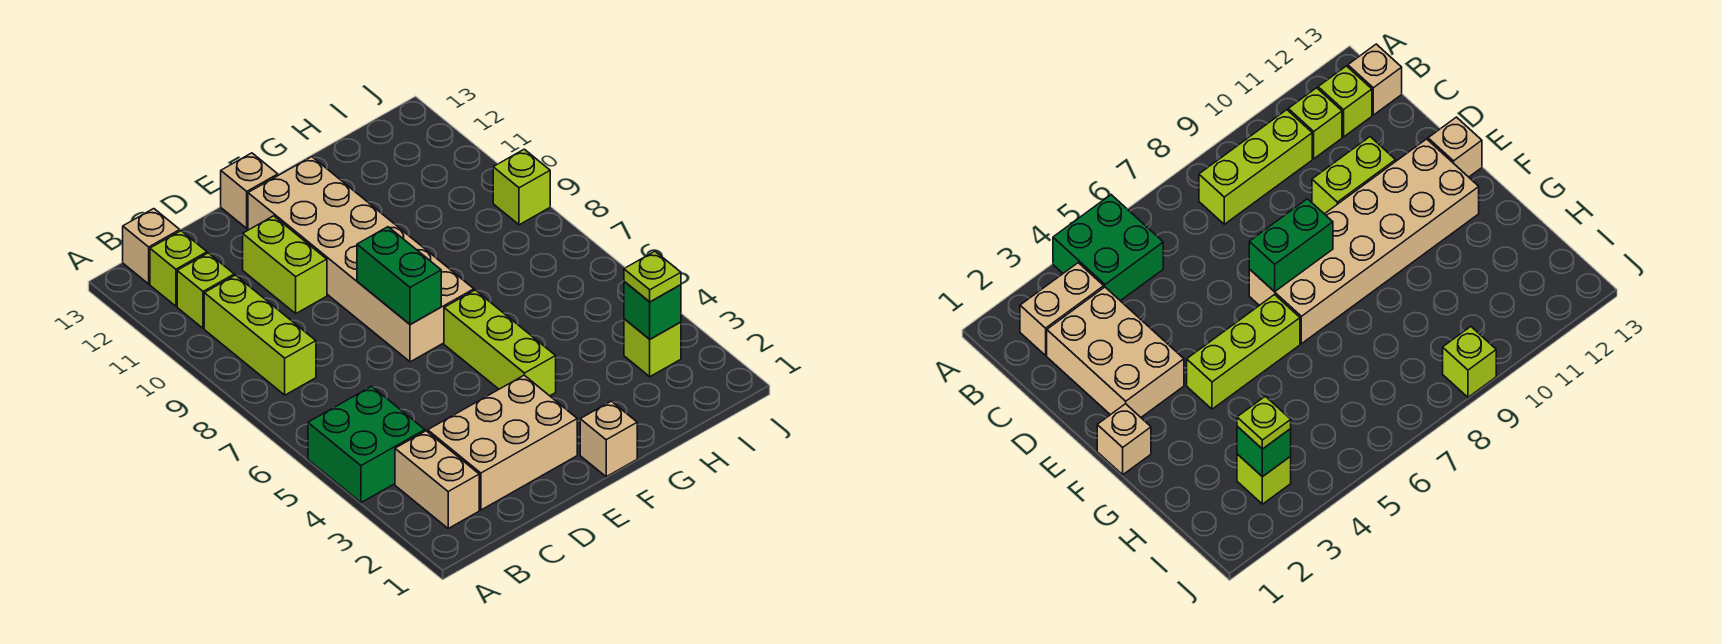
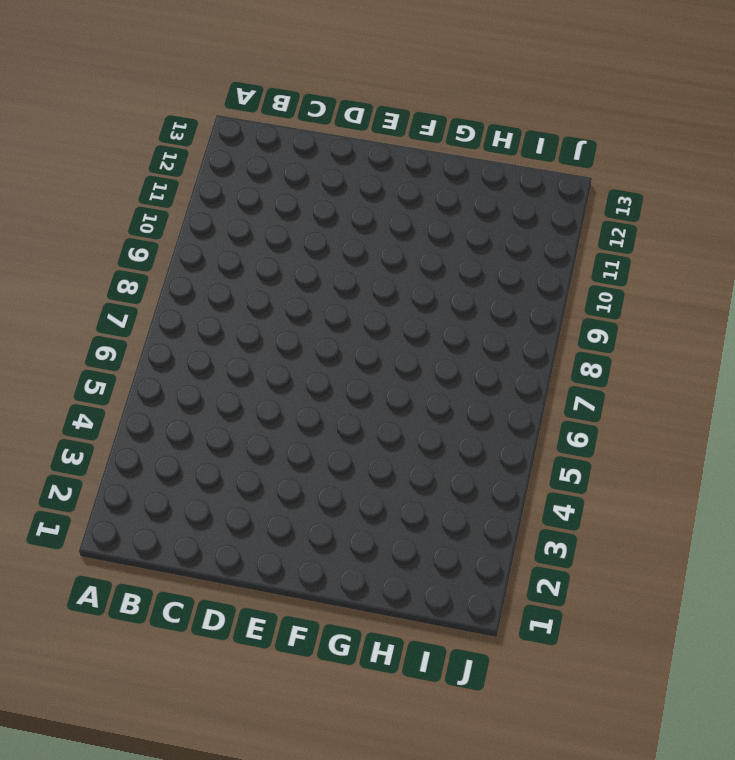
none -> green brick A4:B5 level 1
none -> tan brick B2:B3 level 1
none -> lime brick B8:B10 level 1

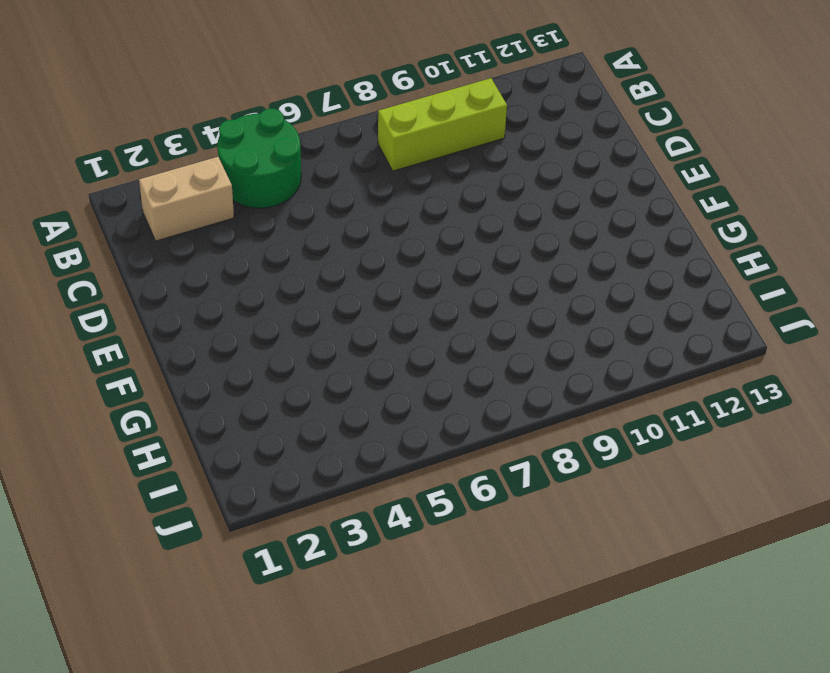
green round brick A4:B5 level 1 -> green brick A4:B5 level 1
none -> lime brick B11 level 1
none -> lime brick B12 level 1
none -> tan brick B13 level 1

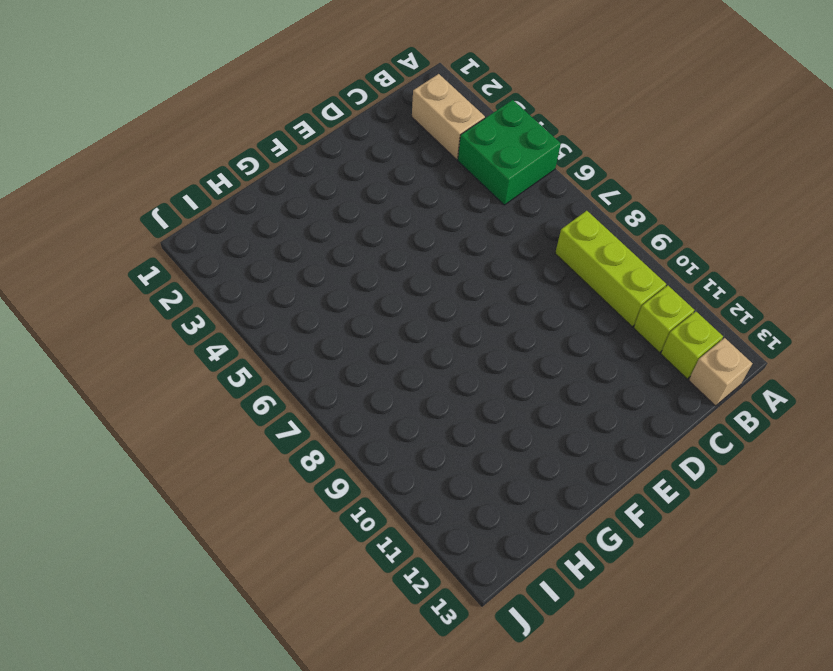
none -> tan brick C2:E3 level 1
none -> lime brick D10:D11 level 1
none -> tan brick E7:F12 level 1

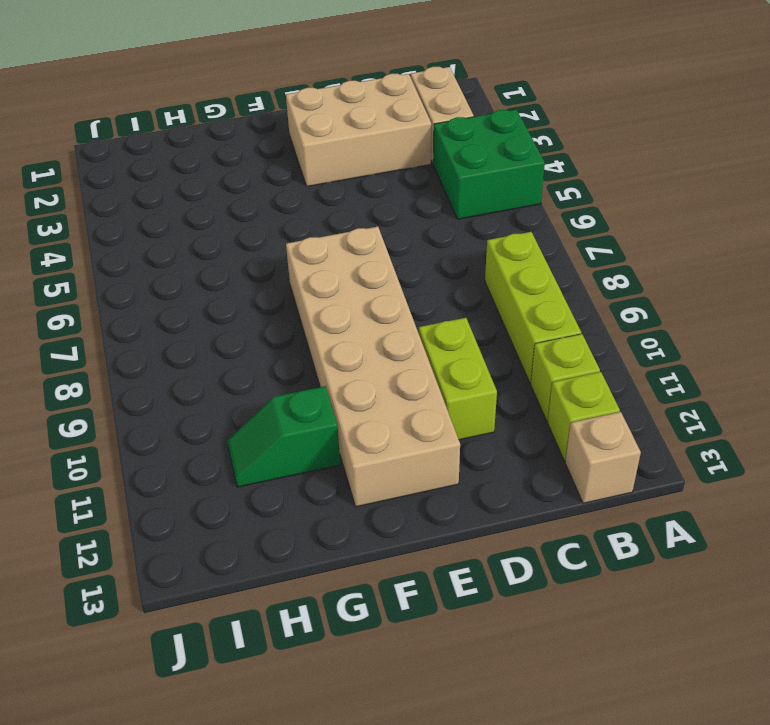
green slope G11:H11 level 1 top G -> none
none -> tan brick E13 level 1
none -> tan brick F1 level 1
none -> lime brick F4:F6 level 1

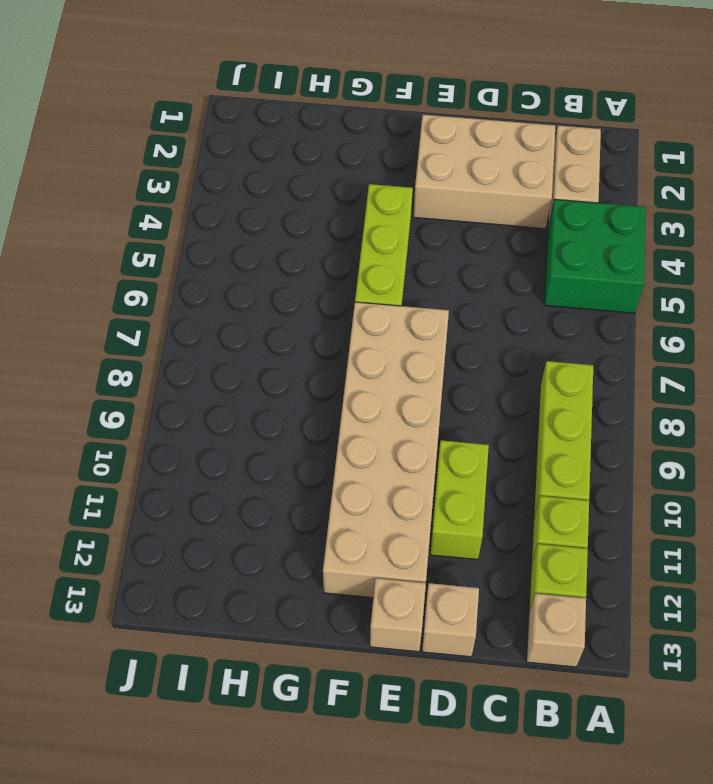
tan brick D13 level 1 -> tan brick F1 level 1
none -> lime brick I3 level 1
none -> lime brick J9 level 1
none -> green brick E7:E8 level 2

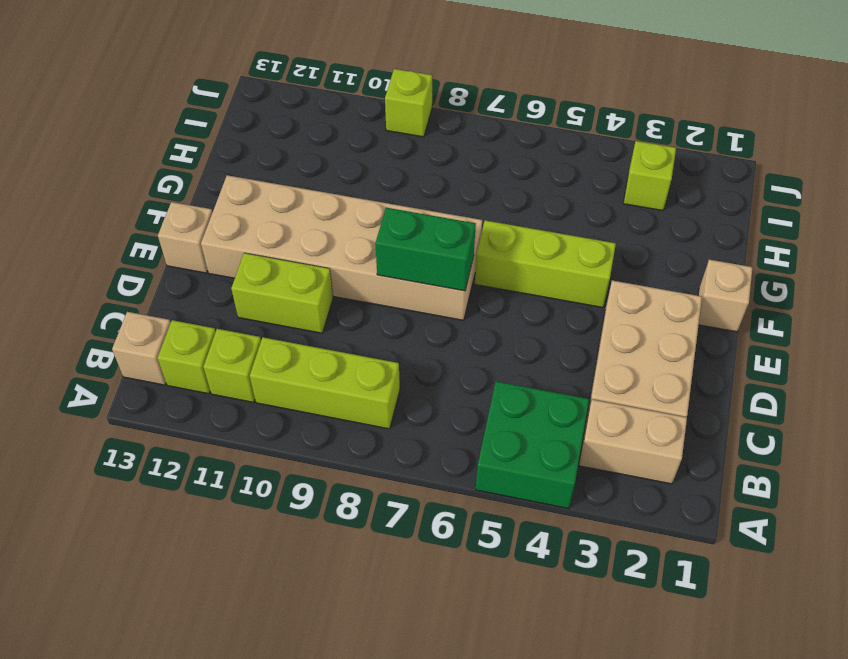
none -> green brick I3 level 2
none -> lime plate I3 level 3

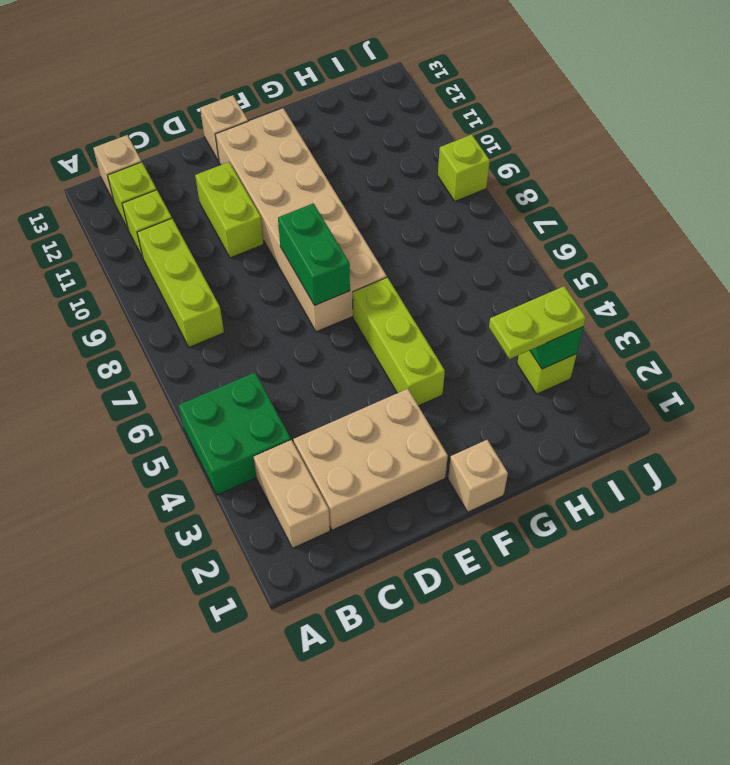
lime plate H3:I3 level 3 -> lime plate I3 level 3

